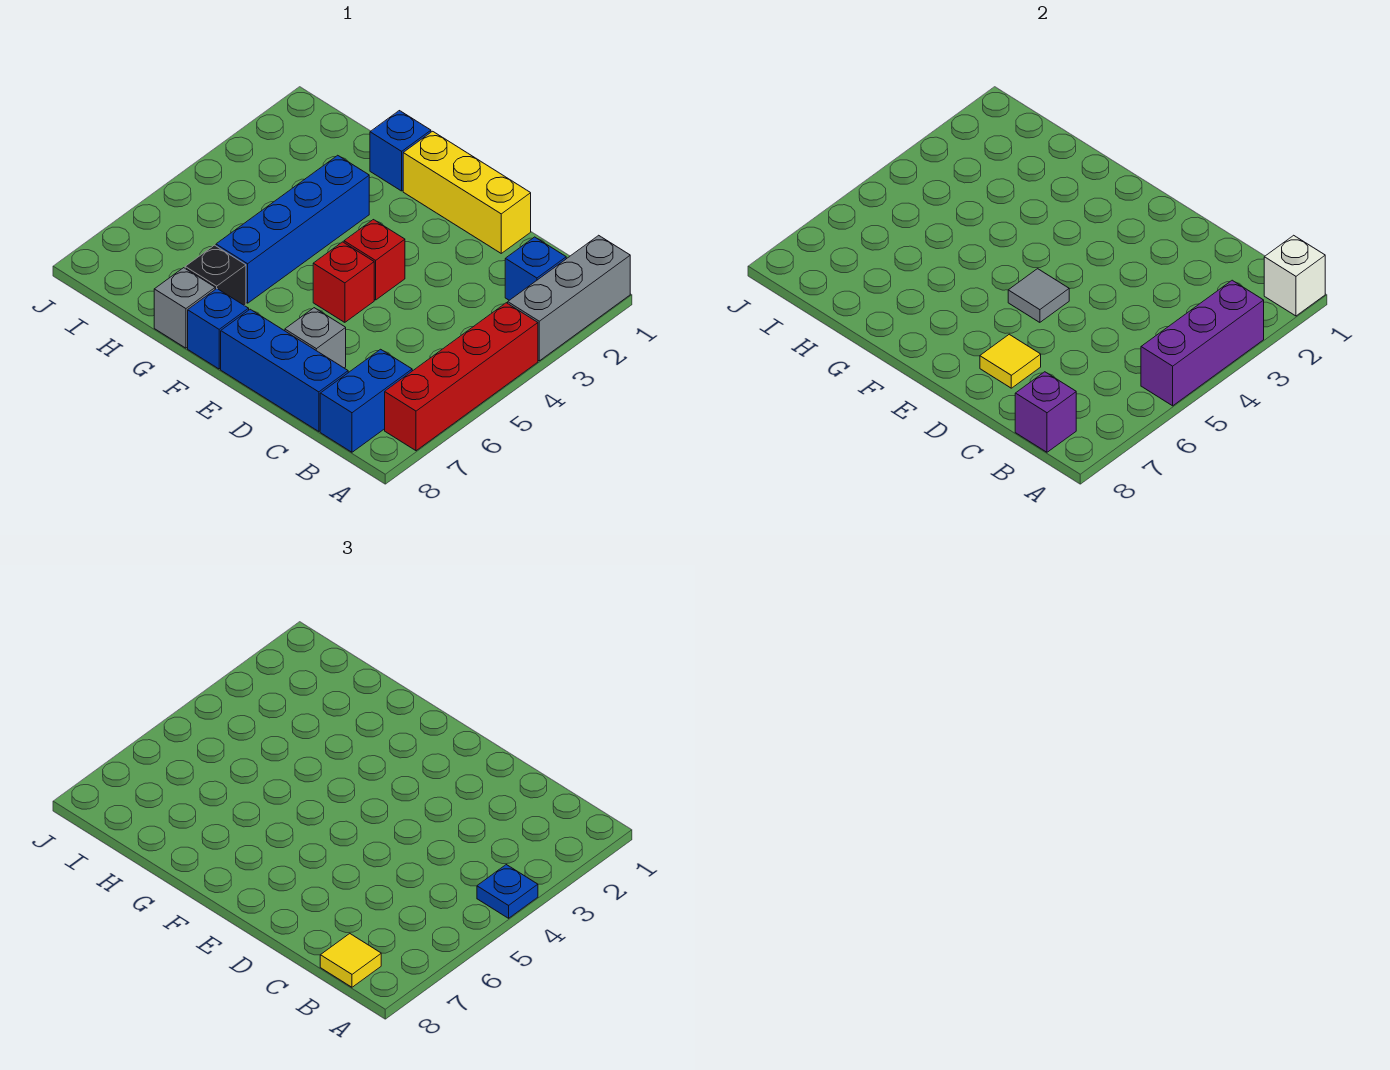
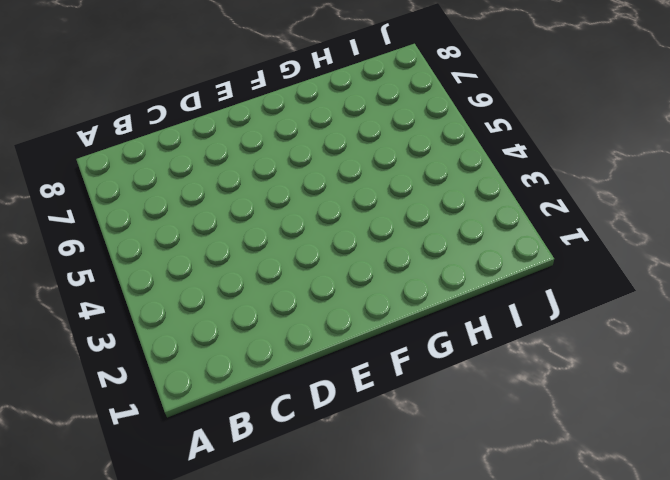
none -> grey brick A1:A3 level 1
none -> red brick A4:A7 level 1
none -> blue brick B2 level 1

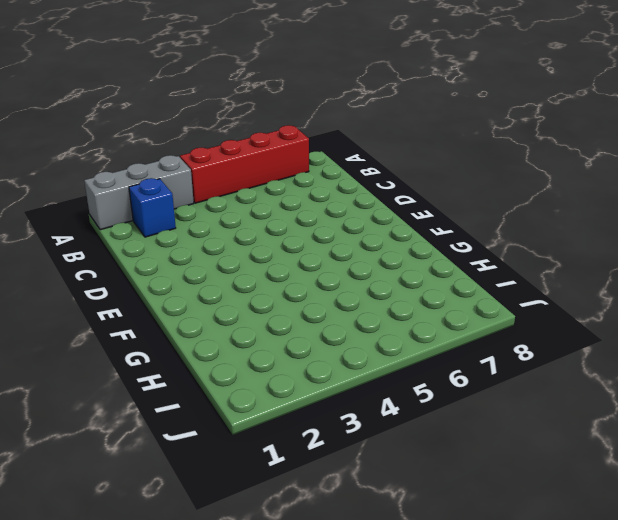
none -> blue brick B7:B8 level 1
none -> blue brick C8:E8 level 1
none -> yellow brick D1:F1 level 1

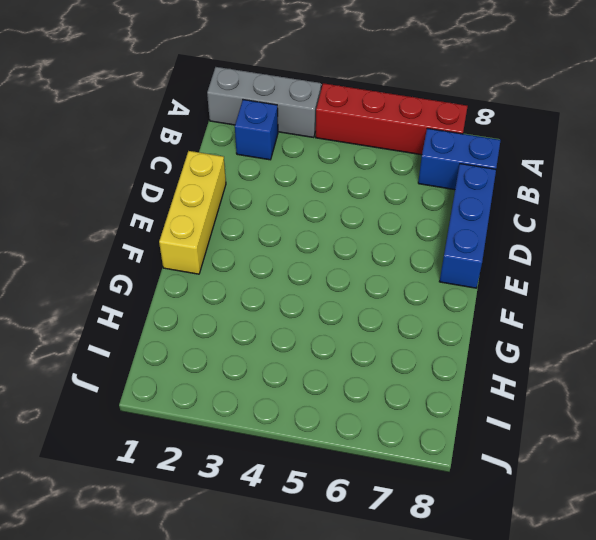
none -> grey brick D7 level 1
none -> red brick E4 level 1
none -> red brick E5 level 1

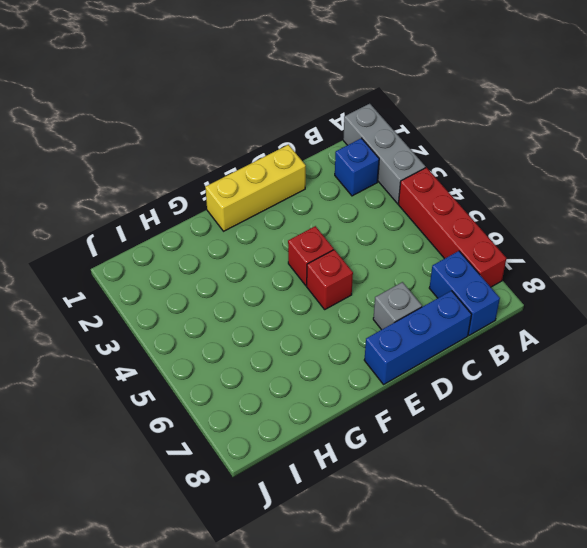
none -> blue brick F8 level 1
none -> blue brick G1 level 1
none -> blue brick G3:G6 level 1

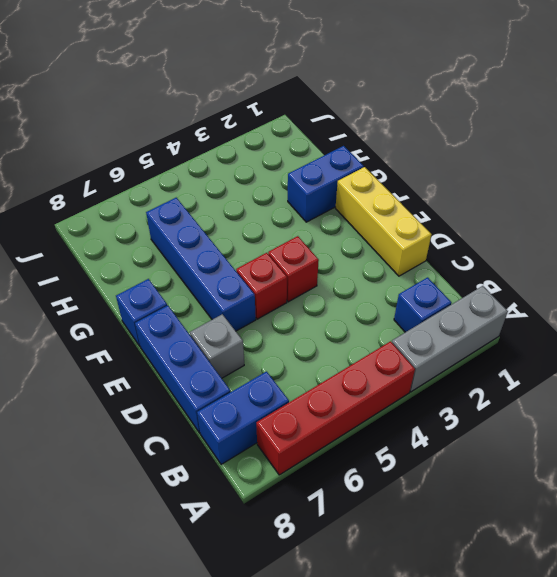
blue brick E6:H6 level 1 -> blue brick G3:G6 level 1
blue brick G1:G2 level 1 -> blue brick G1 level 1
none -> black brick G7 level 1
none -> grey brick G8 level 1
none -> white brick A1 level 2

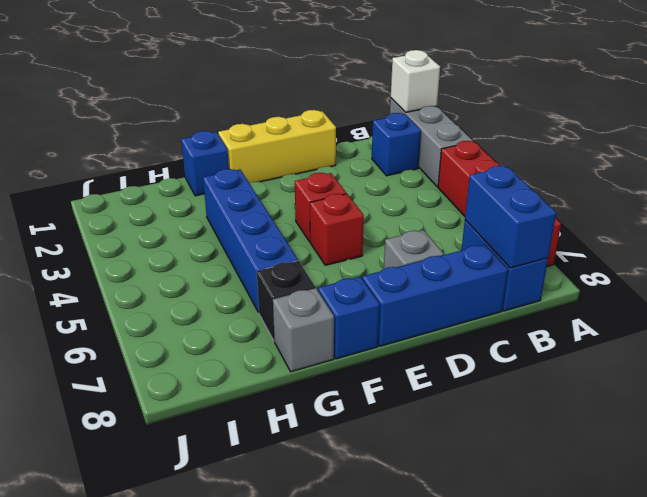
blue brick B7:B8 level 2 -> purple brick B8 level 2
none -> purple brick A3:A5 level 2
none -> yellow tile D7 level 2
none -> grey tile E5 level 2

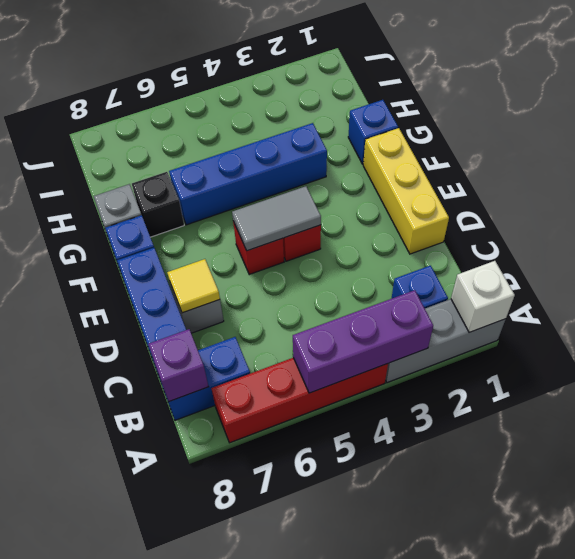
grey tile E4:E5 level 2 -> grey tile E5 level 2
none -> blue plate A4 level 3
none -> yellow tile B8 level 3

